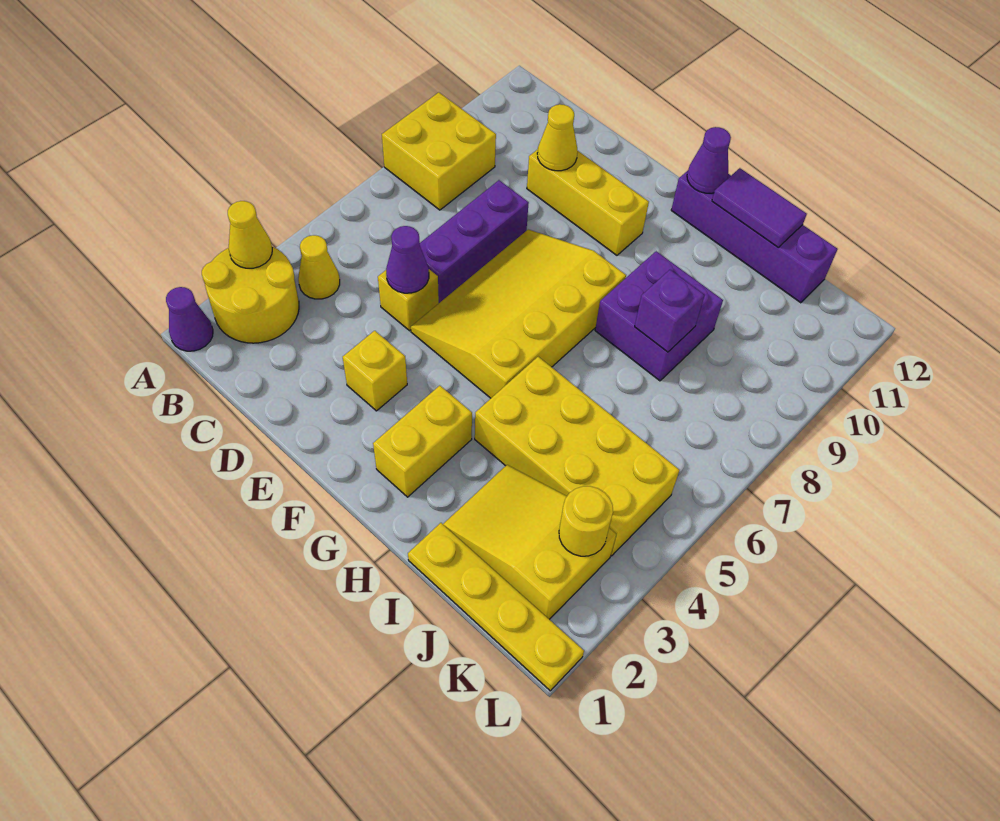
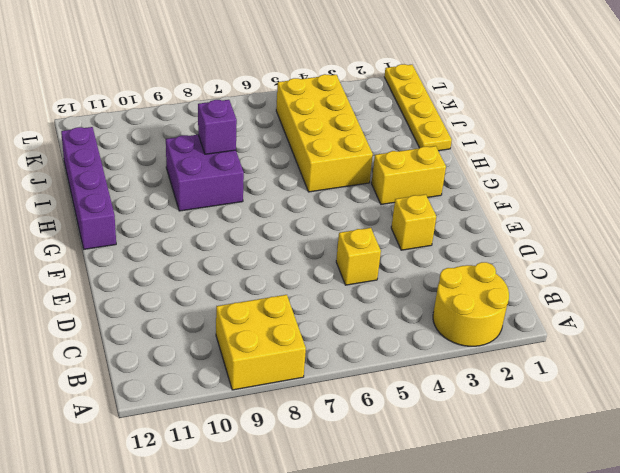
none -> purple cone A1 level 1
none -> yellow cone B4 level 1
none -> purple brick D6:D8 level 1

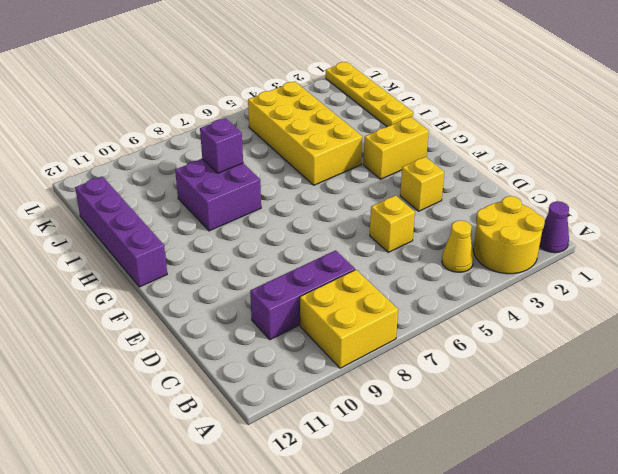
purple brick C8:C10 level 1 -> purple brick D6:D8 level 1
none -> yellow brick D10:F10 level 1
none -> yellow slope E5:G8 level 1 top G
none -> yellow slope I2:K3 level 1 top K

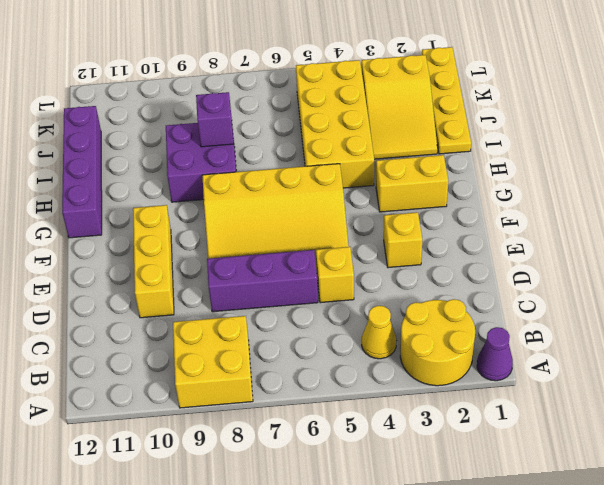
none -> yellow cone A3 level 2
none -> purple cone D5 level 2
none -> yellow cone D10 level 2

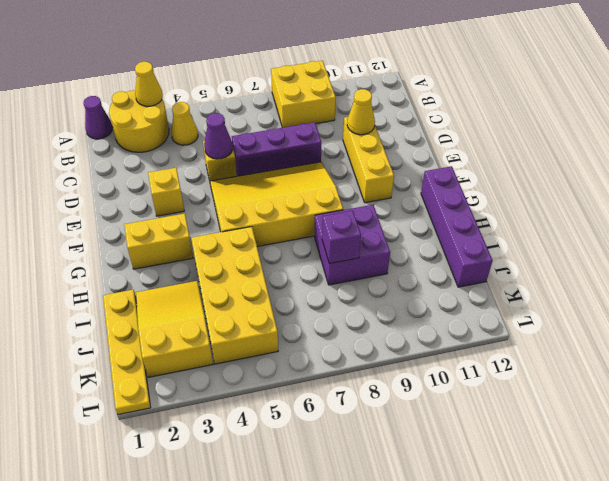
none -> purple cone G12 level 2
none -> purple tile H12:I12 level 2
none -> yellow round brick K3 level 2

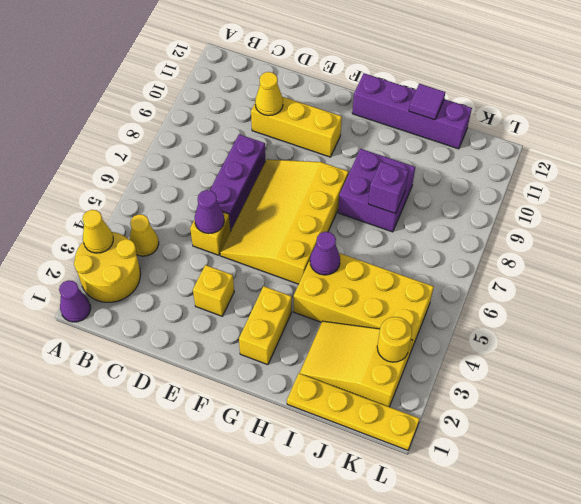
purple cone H5 level 2 -> purple cone G12 level 2
purple tile I12 level 2 -> purple tile H12:I12 level 2
none -> yellow brick A8:B9 level 1

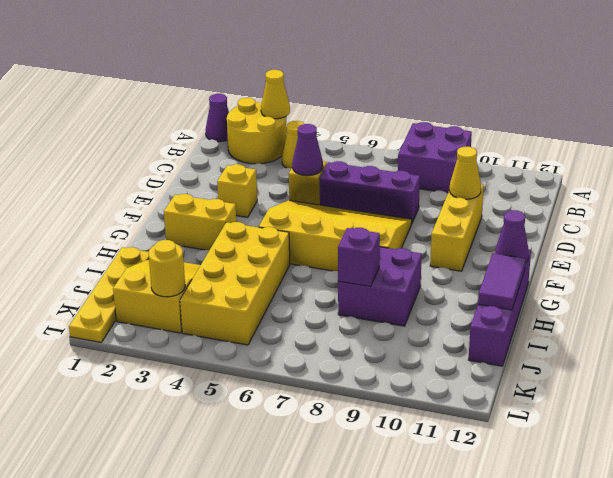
purple brick A8:B9 level 1 -> yellow brick A8:B9 level 1

